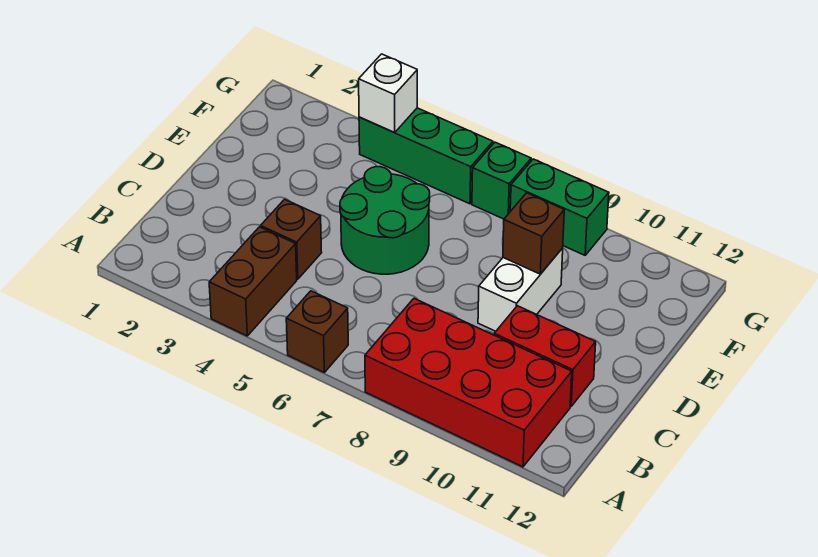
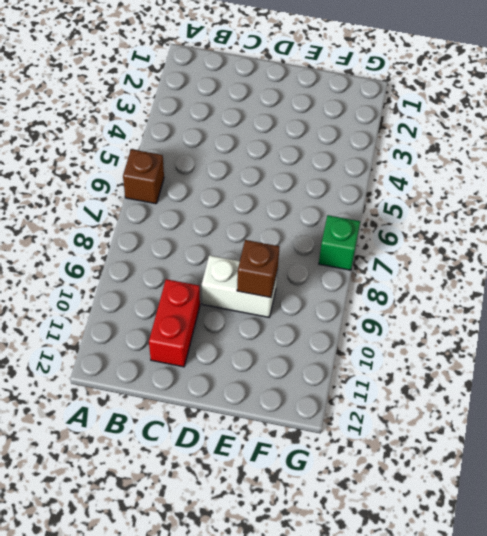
none -> brown brick A4:B4 level 1
none -> red brick A8:B11 level 1
none -> brown brick C4 level 1

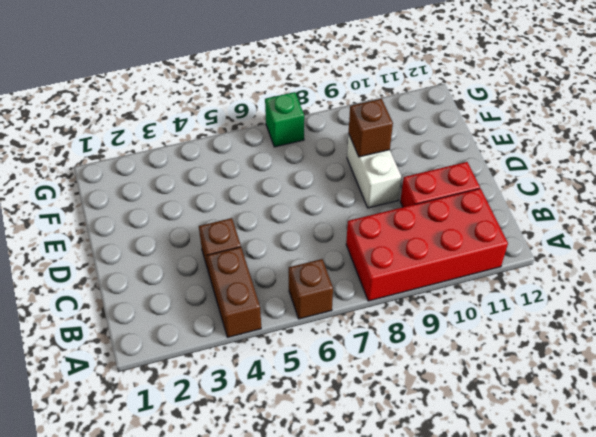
none -> green round brick D5:E6 level 1
none -> green brick G4:G6 level 1
none -> green brick G8:G9 level 1

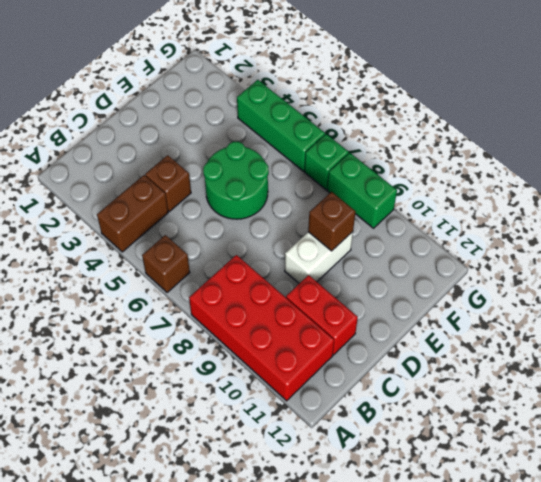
none -> white brick G4 level 2

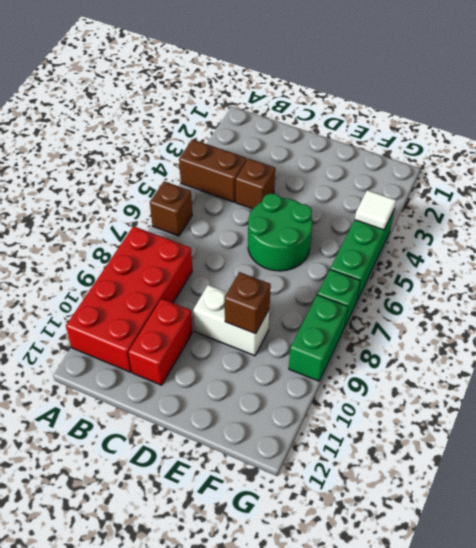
white tile G4 level 2 -> white brick G4 level 2

